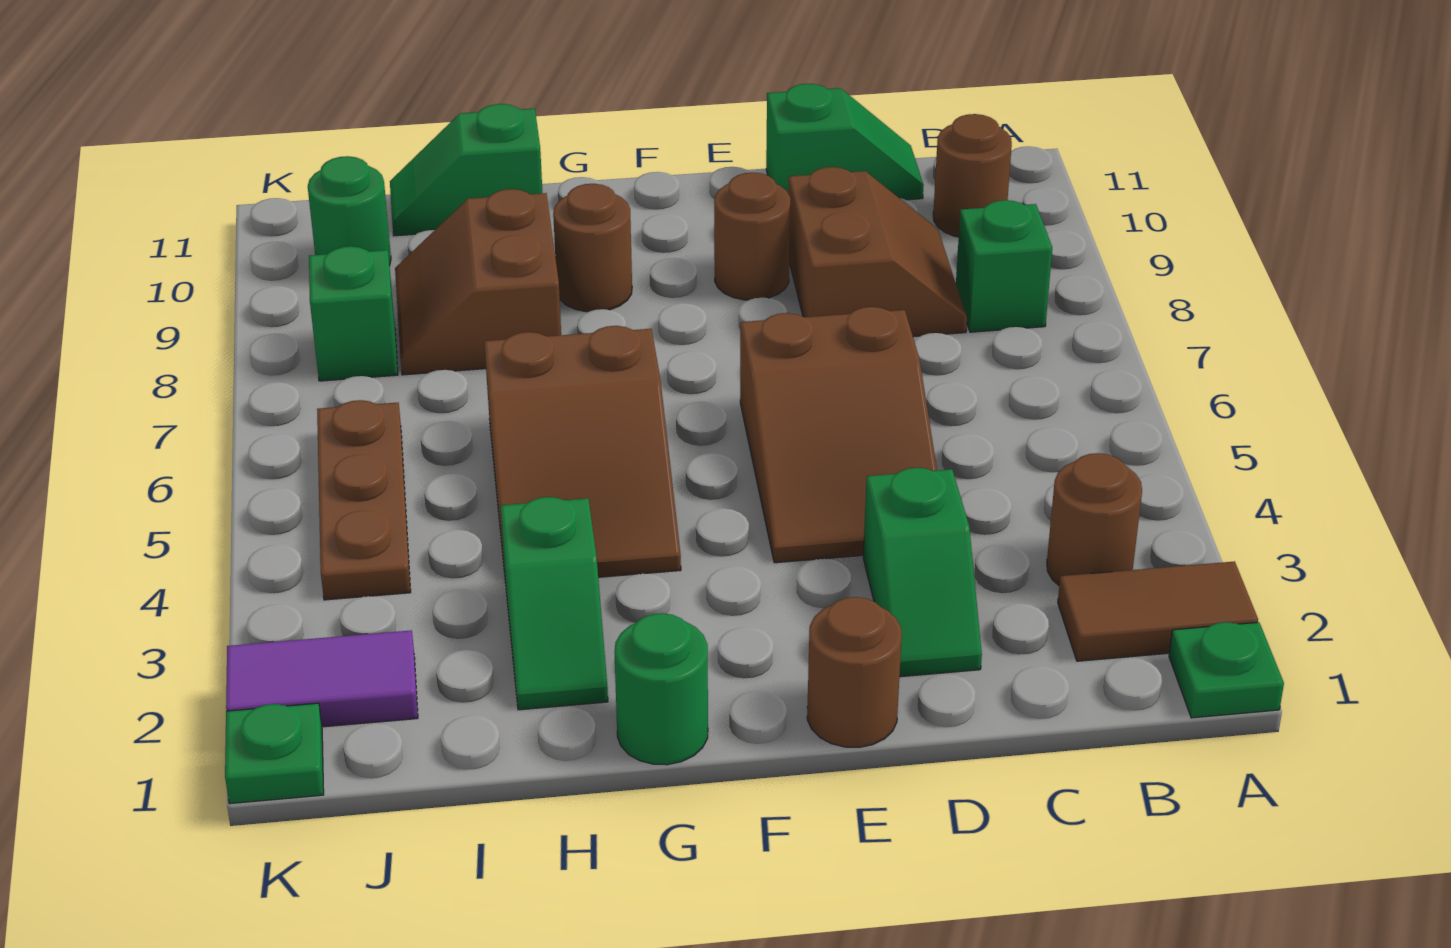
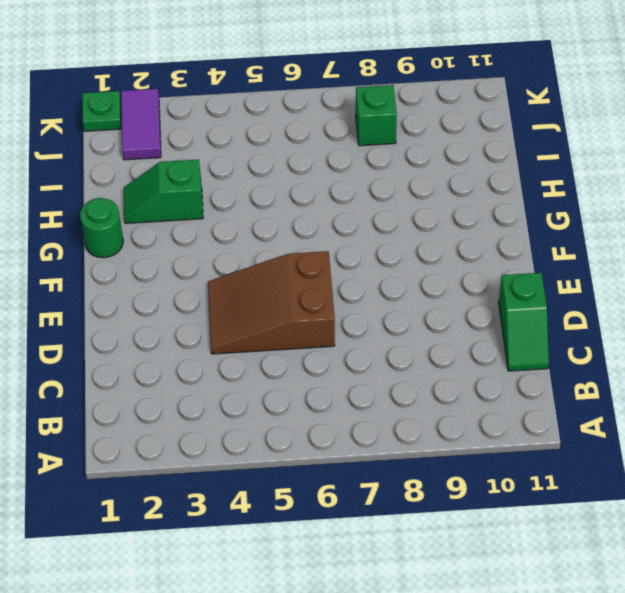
none -> green plate A1 level 1
none -> brown tile A2:B2 level 1
none -> brown round brick B3 level 1

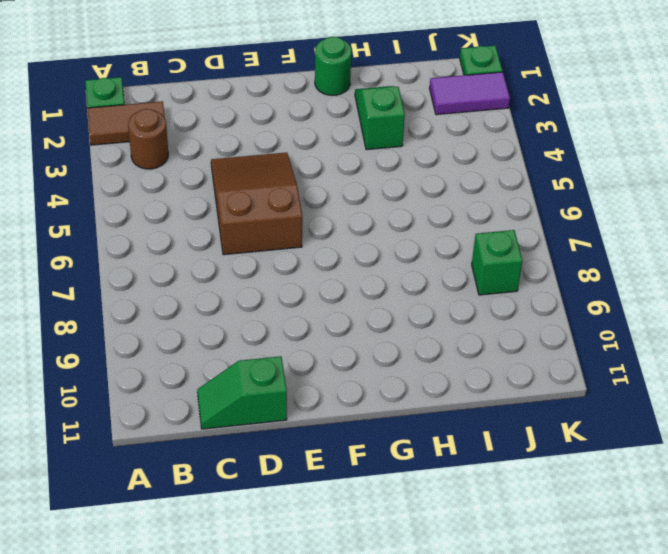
none -> green brick B8 level 1
none -> brown round brick B10 level 1
none -> brown slope C8:D9 level 1 top D

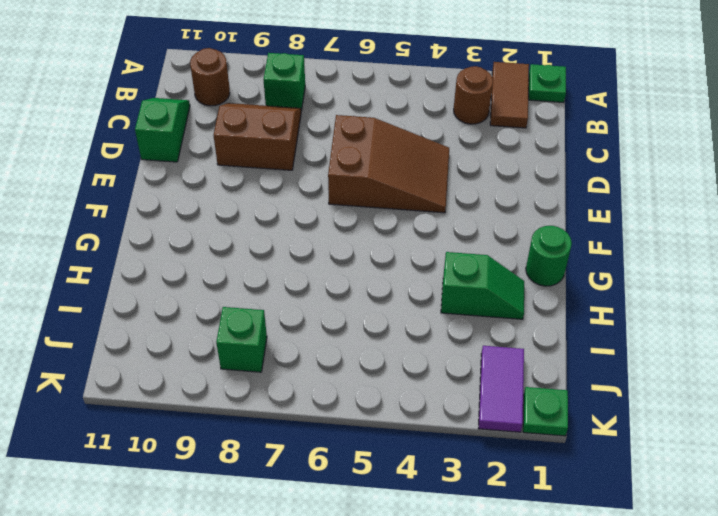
none -> green slope D2:D3 level 1 top 3
none -> brown round brick E1 level 1
none -> brown round brick E9 level 1

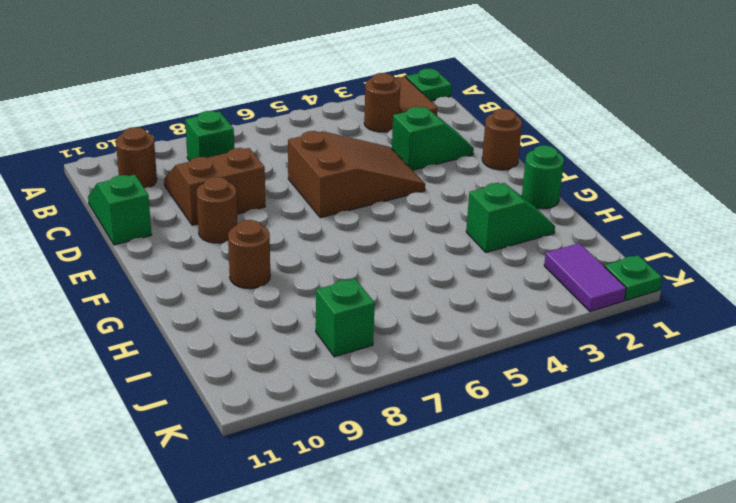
none -> brown slope G4:H6 level 1 top 6
none -> brown slope H8:I9 level 1 top H
none -> green slope H11:I11 level 1 top H

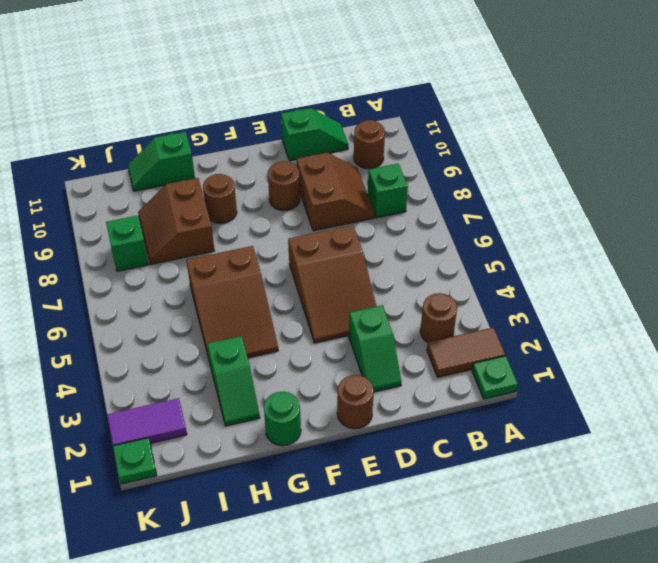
none -> brown plate J4:J6 level 1
none -> green round brick J10 level 1

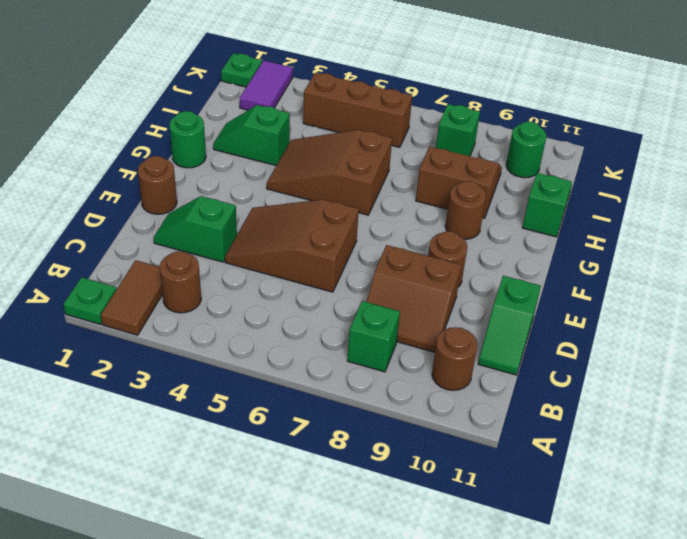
brown brick J4:J6 level 1 -> brown plate J4:J6 level 1

